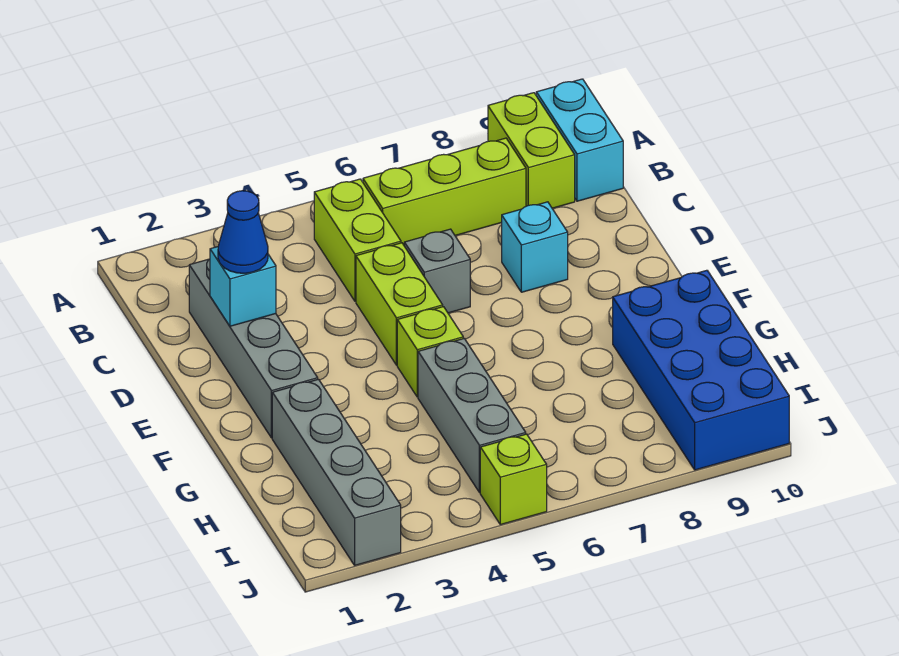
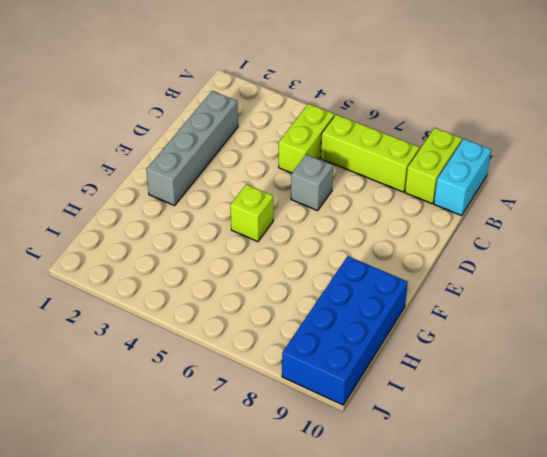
none -> lime brick D5:E5 level 1
none -> cyan brick D8 level 1
none -> grey brick G2:J2 level 1

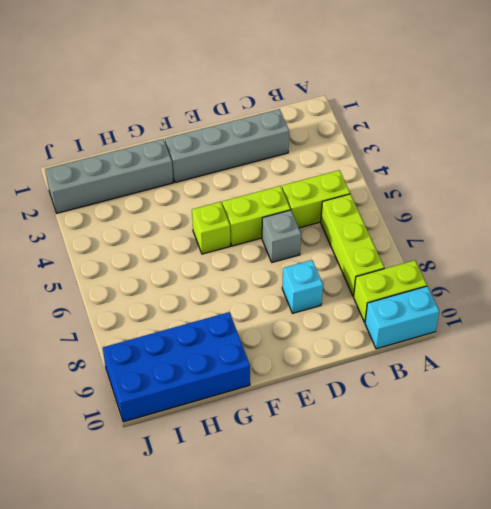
none -> grey brick G5:I5 level 1
none -> lime brick J5 level 1
none -> cyan brick D2 level 2

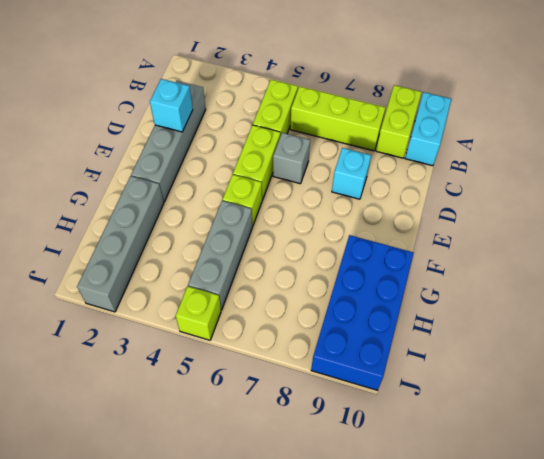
none -> blue cone D2 level 3

